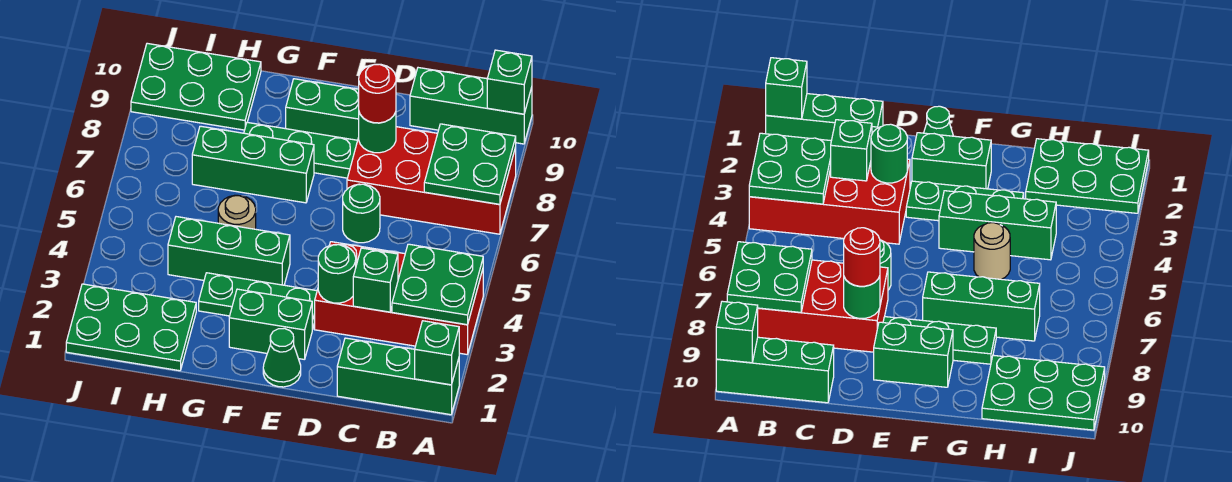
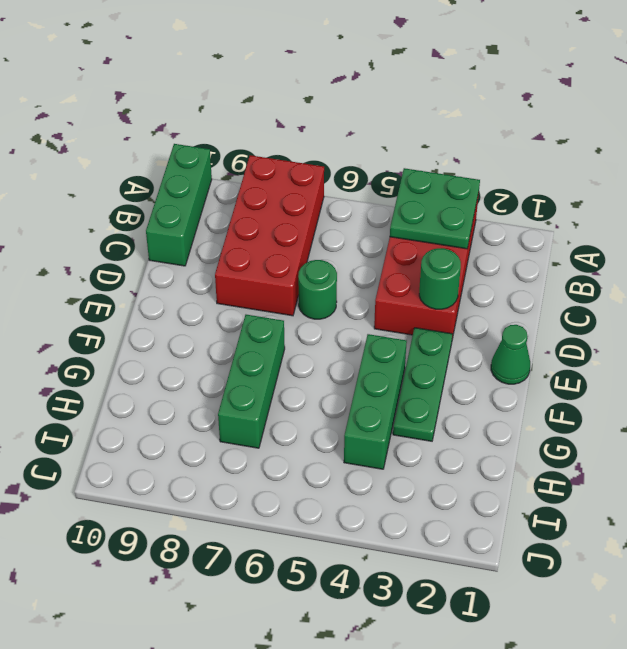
none -> green brick A1:C1 level 1
none -> green brick E2:F2 level 1
none -> green plate E8:G8 level 1

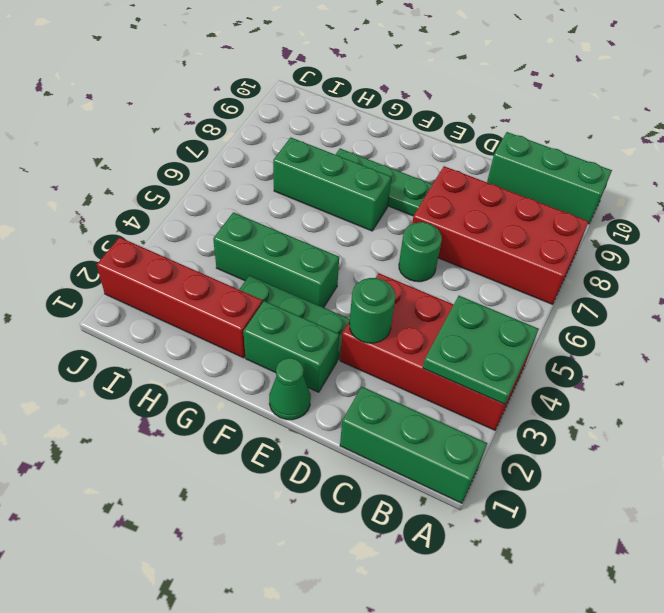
red brick G2:J2 level 1 -> green plate H1:J2 level 1
none -> green brick E9:F9 level 1
none -> tan round brick G5 level 1
none -> green plate H9:J10 level 1

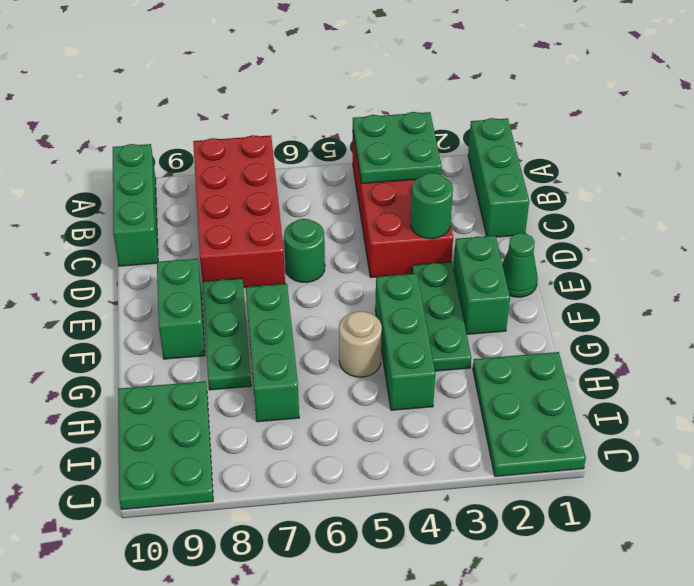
none -> green brick A1 level 2
none -> green plate A7:B8 level 2
none -> green brick A10 level 2

